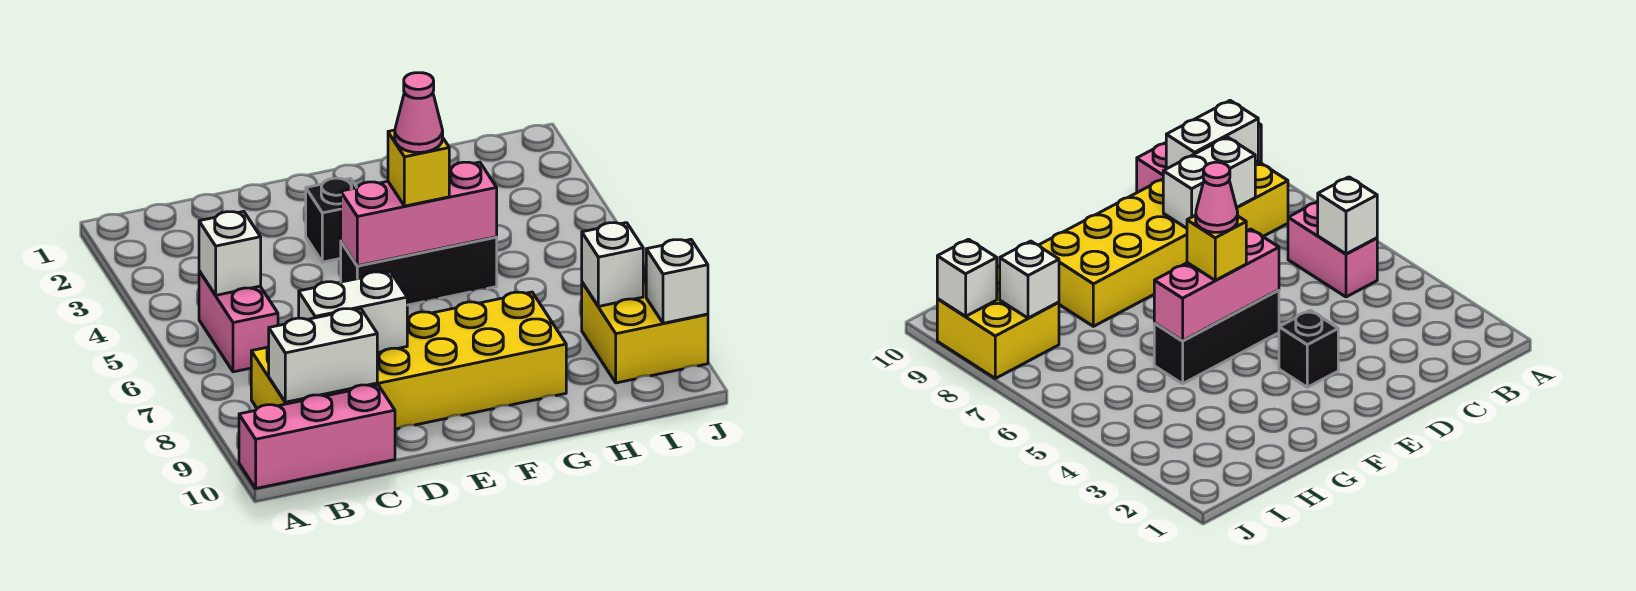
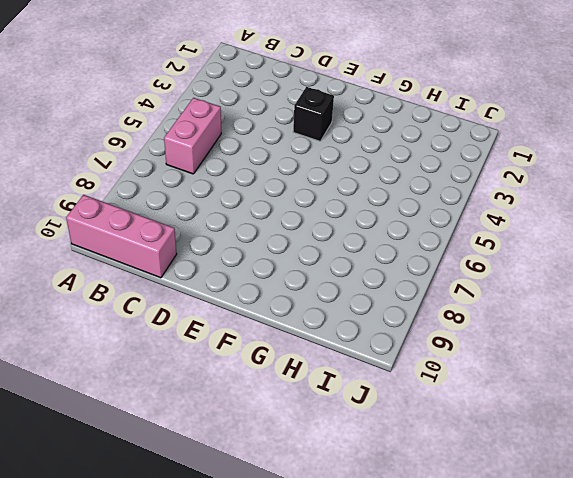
none -> yellow brick B8:G9 level 1
none -> black brick E5:G5 level 1
none -> yellow brick I8:J9 level 1

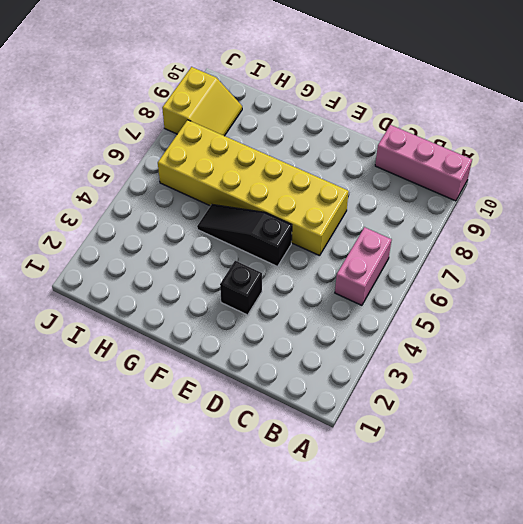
yellow brick D6:I7 level 1 -> yellow brick B8:G9 level 1
black slope E5:G5 level 1 top E -> black brick E5:G5 level 1
yellow slope I8:J9 level 1 top J -> yellow brick I8:J9 level 1
none -> white brick B5 level 2
none -> white brick B9:C9 level 2
none -> white brick C8:D8 level 2

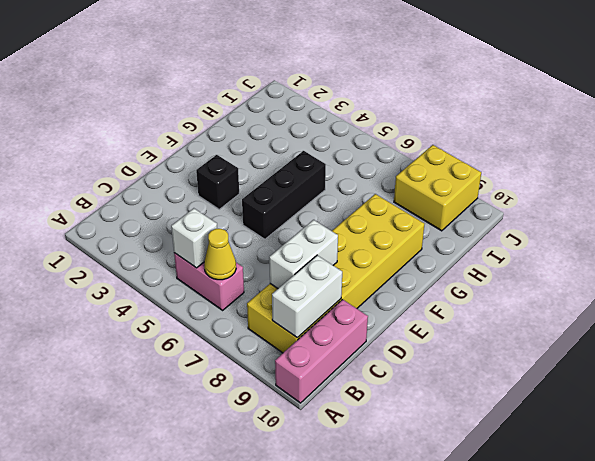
yellow cone B6 level 2 -> none
none -> pink brick E5:G5 level 2
none -> white brick I8 level 2
none -> white brick J9 level 2

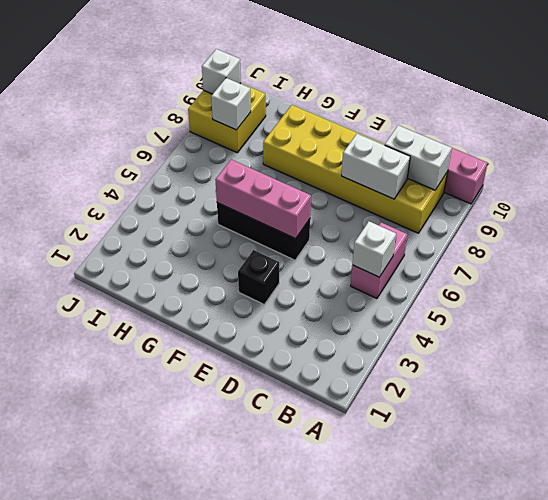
none -> yellow brick F5 level 3
none -> pink cone F5 level 4

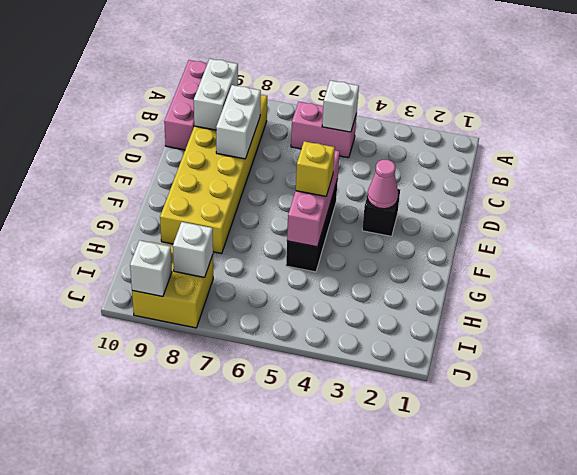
pink cone E3 level 2 -> pink cone F5 level 4

